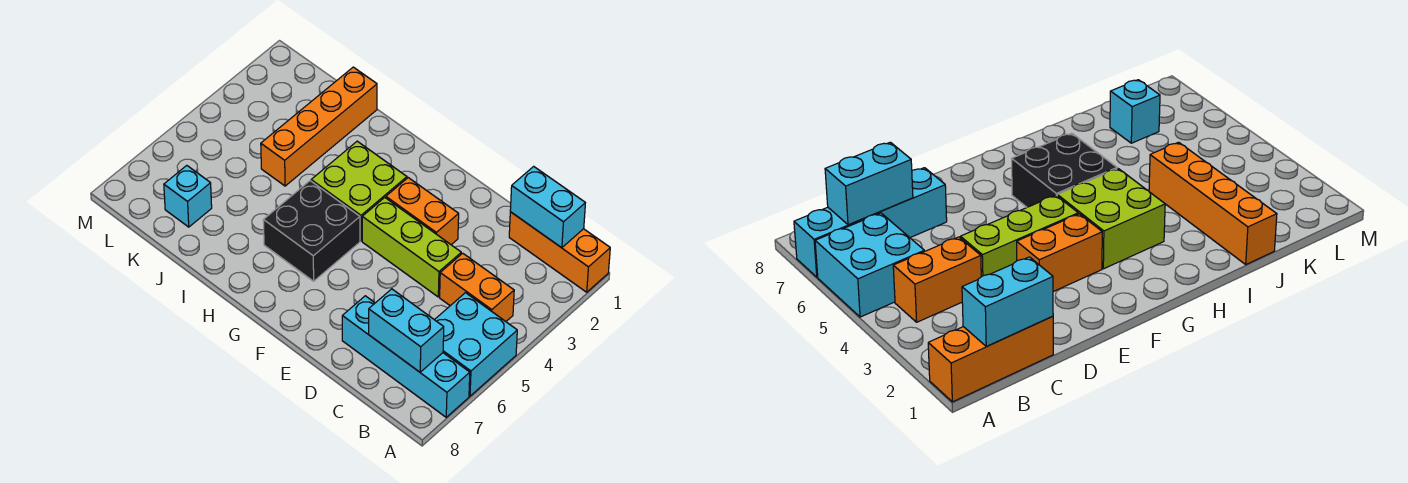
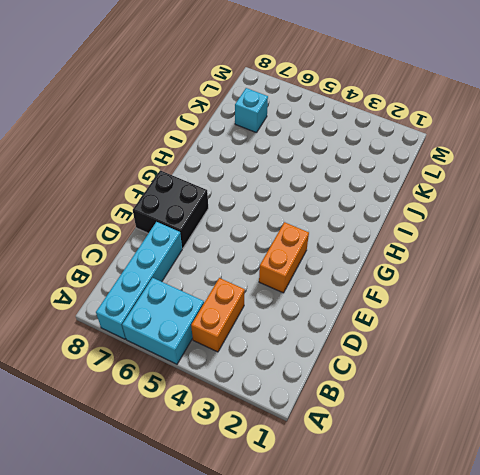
black brick E7:F8 level 1 -> black brick G5:H6 level 1
none -> orange brick A1:C1 level 1
none -> lime brick D4:F4 level 1
none -> lime brick G3:H4 level 1

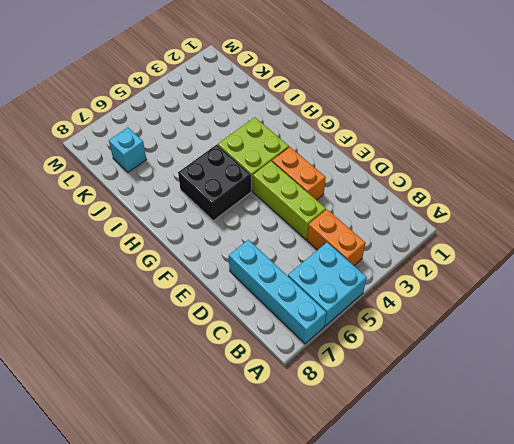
none -> orange brick A1:C1 level 1
none -> orange brick J1:J4 level 1
none -> cyan brick B1:C1 level 2

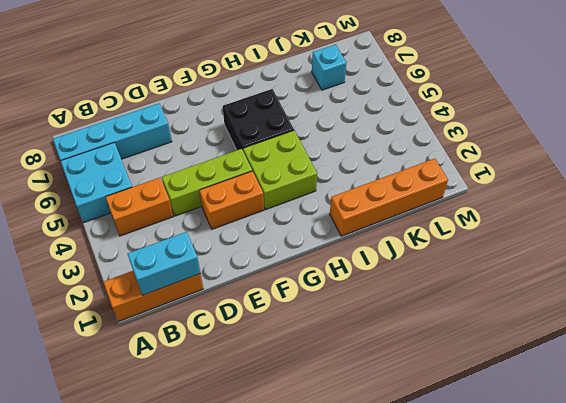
orange brick I1:L1 level 1 -> orange brick J1:J4 level 1
none -> cyan brick B7:C7 level 2

